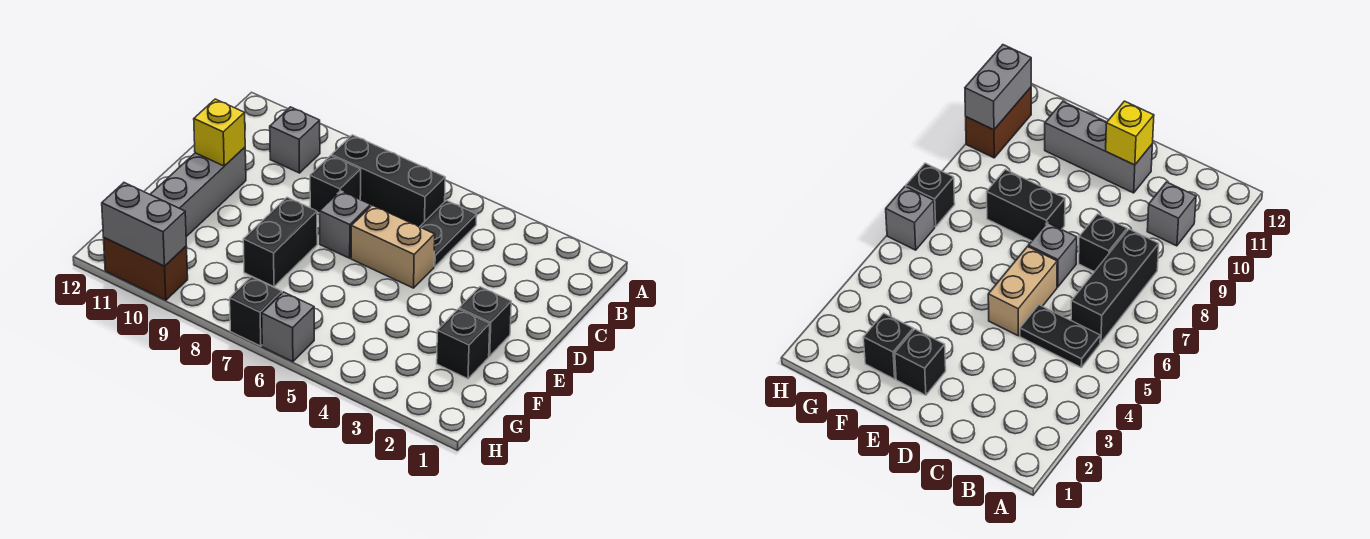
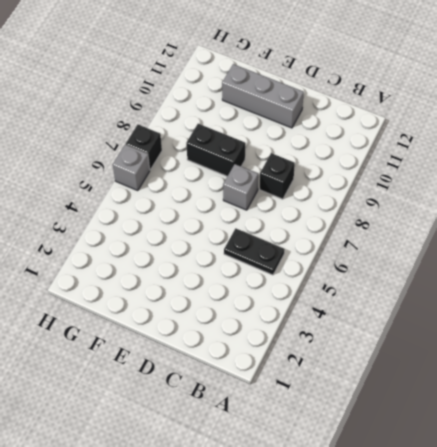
none -> black brick B6:B8 level 1
none -> grey brick B10 level 1
none -> tan brick D5:D6 level 1

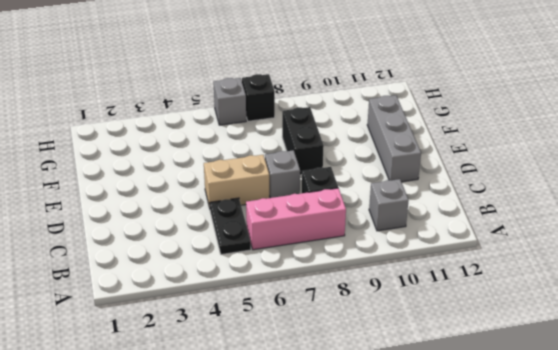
pink brick B6:B8 level 1 -> black brick B6:B8 level 1
none -> black brick E2 level 1
none -> black brick F2 level 1
none -> brown brick H10:H11 level 1

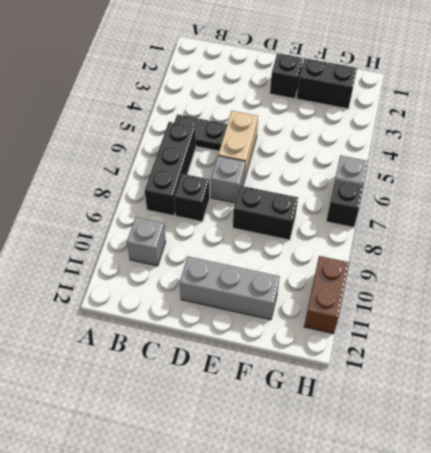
black brick F2:G2 level 1 -> black brick F2 level 1
none -> yellow brick D11 level 2
none -> grey brick H10:H11 level 2

